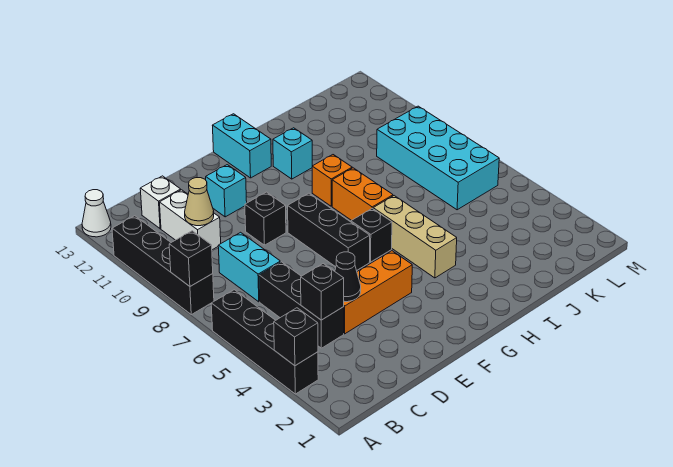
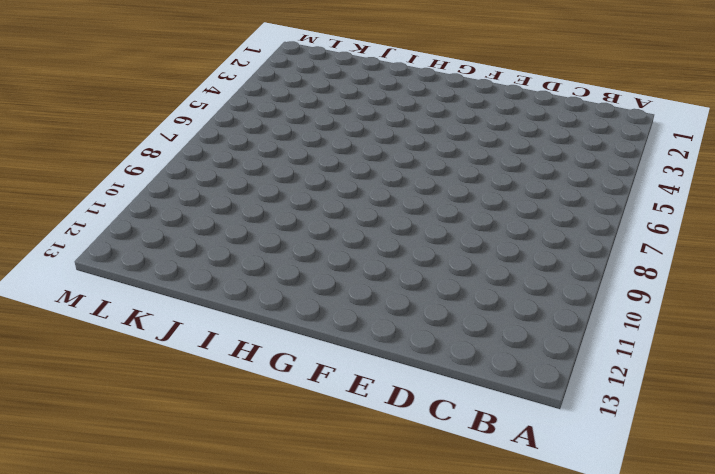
none -> black brick A3:A6 level 1
none -> black brick A8:A11 level 1
none -> white cone A13 level 1

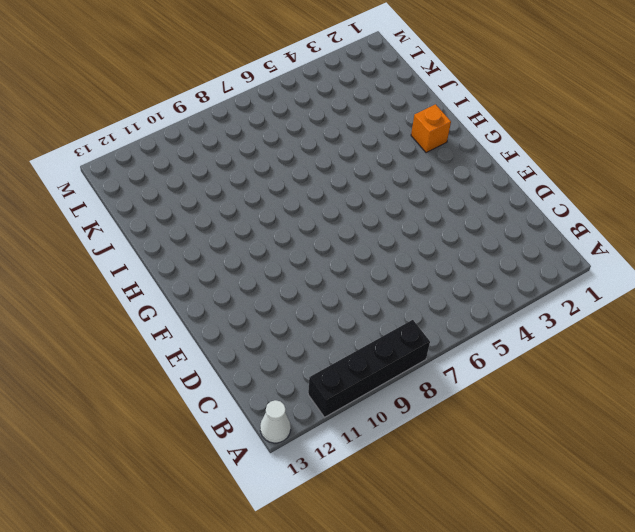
orange brick H2 level 1 -> orange brick H9 level 1
none -> black brick A3:A6 level 1
none -> black brick C4:C6 level 1
none -> cyan brick C7:C8 level 1

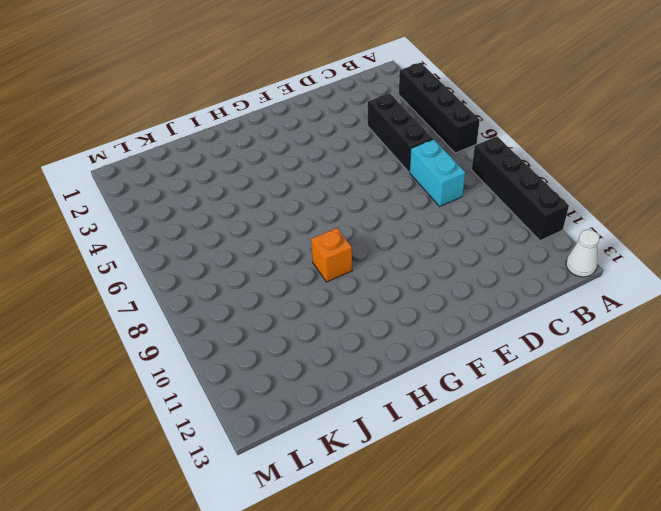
none -> white brick C10:C11 level 1
none -> white brick C12 level 1
none -> orange brick D4:F4 level 1

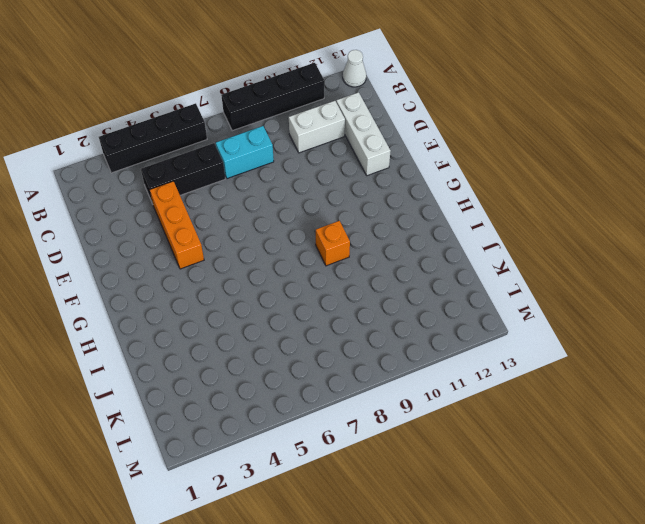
white brick C12:E12 level 1 -> white brick C12 level 1
none -> black brick E9 level 1
none -> cyan brick E11 level 1
none -> black brick F6:F8 level 1

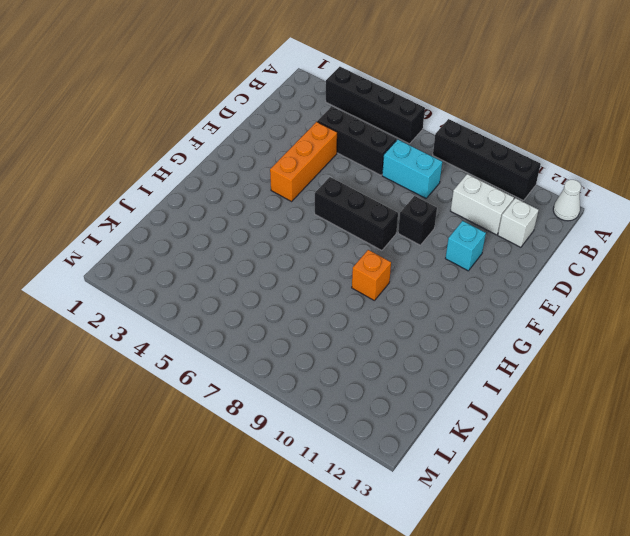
none -> black brick G6 level 1
none -> cyan brick G12:G13 level 1
none -> tan brick H4:H6 level 1

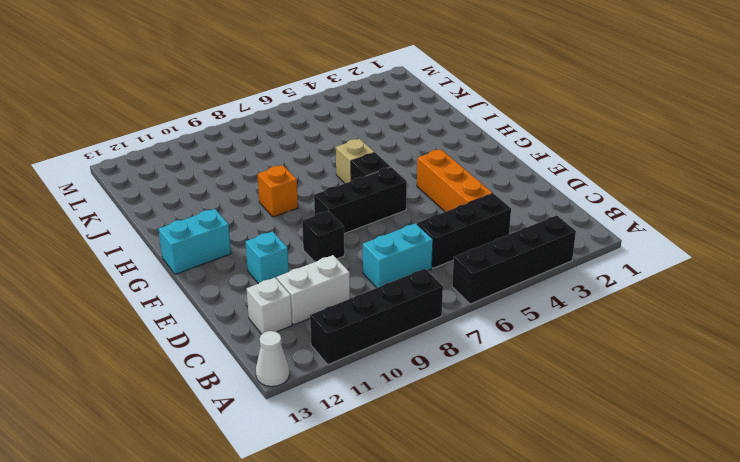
tan brick H6 level 1 -> tan brick H4:H6 level 1
none -> orange brick H7:H8 level 1
none -> cyan brick H11 level 1
none -> cyan brick K6:L9 level 1

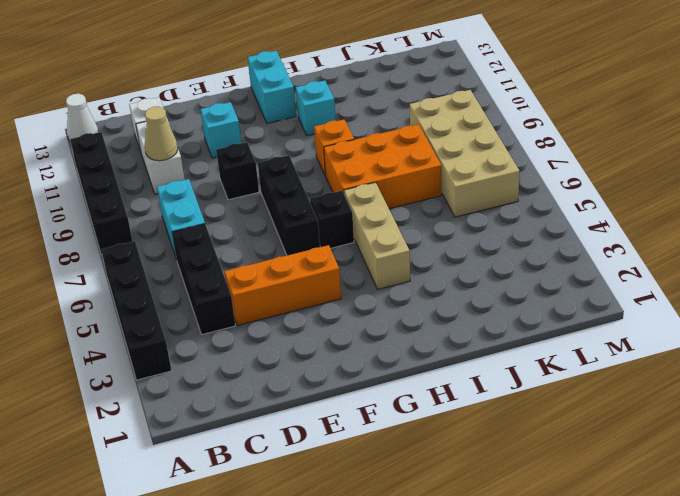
orange brick H7:J8 level 1 -> orange brick H7:H8 level 1
tan brick K6:L9 level 1 -> cyan brick K6:L9 level 1
none -> black brick A3 level 2
none -> black brick A8 level 2
none -> black brick C4 level 2

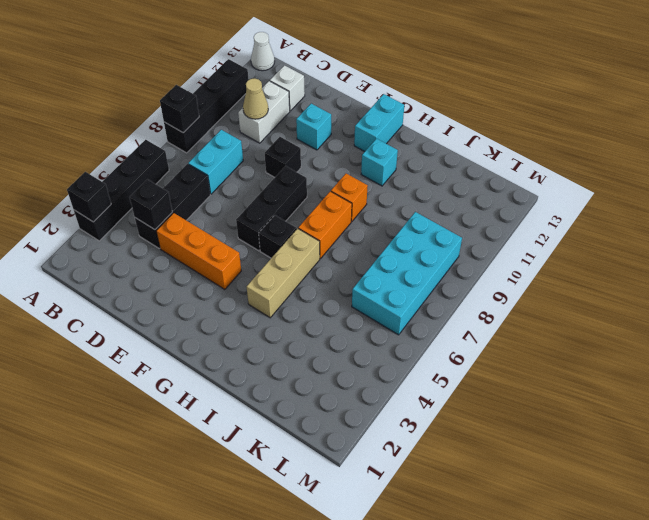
none -> black cone D4 level 2

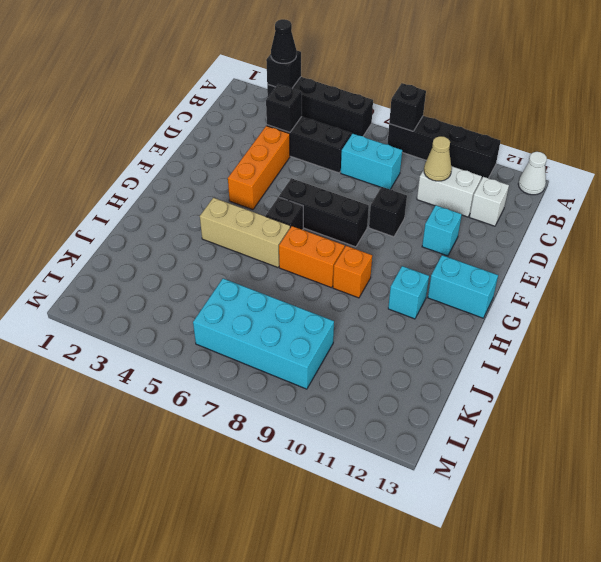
black cone A3 level 3 -> black cone D4 level 2

